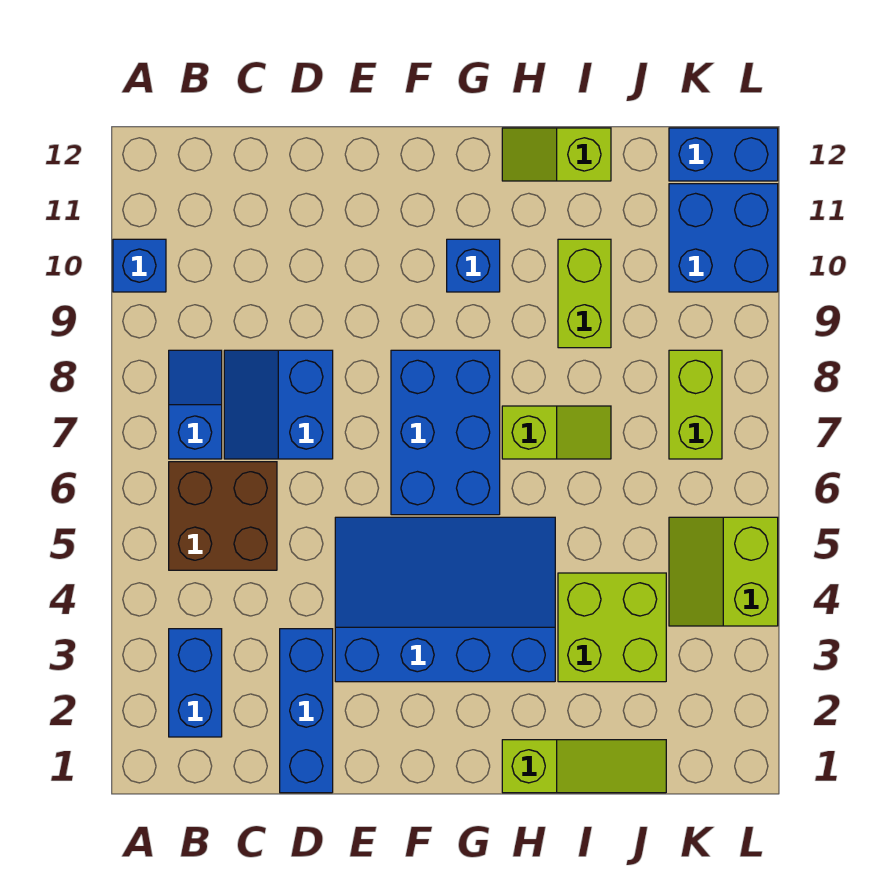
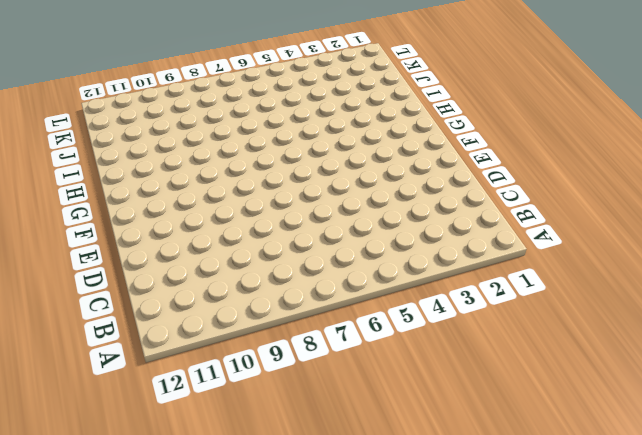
none -> blue brick A10 level 1
none -> blue brick B2:B3 level 1
none -> brown brick B5:C6 level 1

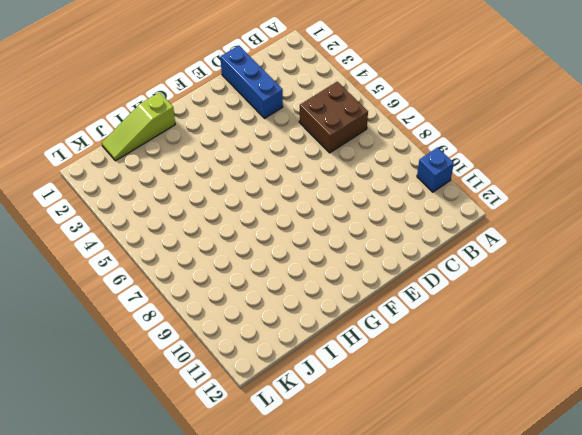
none -> blue brick B2:B3 level 1
none -> blue slope B7:B8 level 1 top 7
none -> blue slope C7:D8 level 1 top D

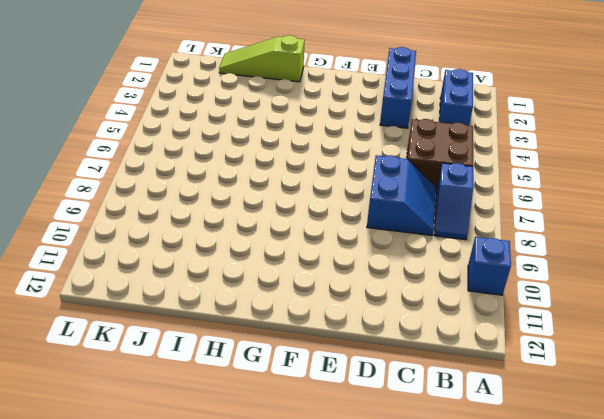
none -> blue slope E3:H5 level 1 top 3
none -> blue brick F6:G8 level 1
none -> blue brick G10 level 1

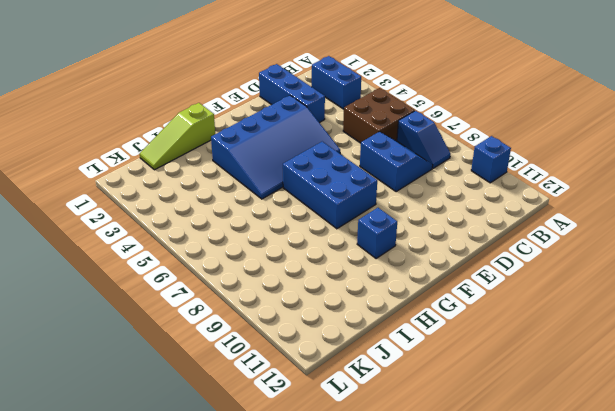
none -> lime slope H7:I7 level 1 top H
none -> lime slope H12:I12 level 1 top I
none -> lime brick I3:J4 level 1

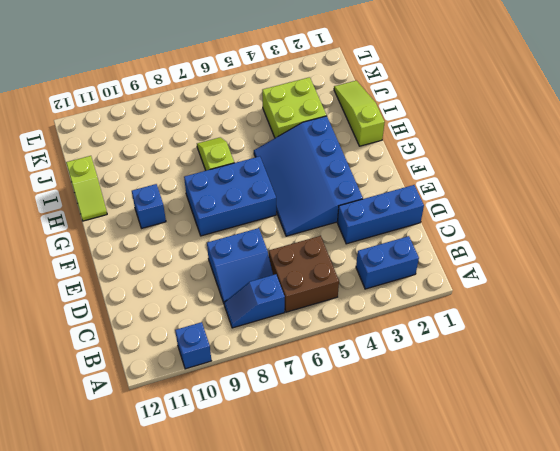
none -> lime brick I9:I10 level 1
none -> lime slope K4:L5 level 1 top L
none -> lime brick K7:K8 level 1

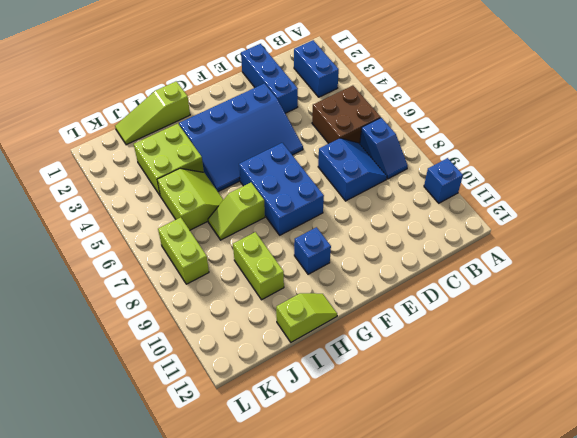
lime slope I5:J6 level 1 top J -> lime slope K4:L5 level 1 top L
none -> blue brick K10:L11 level 1
none -> blue brick K12:L12 level 1

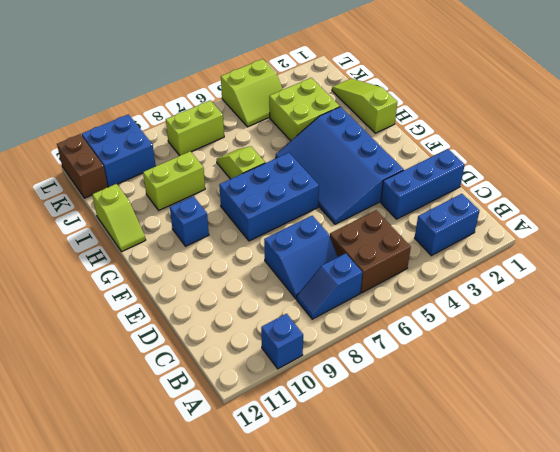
brown brick K12:L12 level 1 -> blue brick K12:L12 level 1

